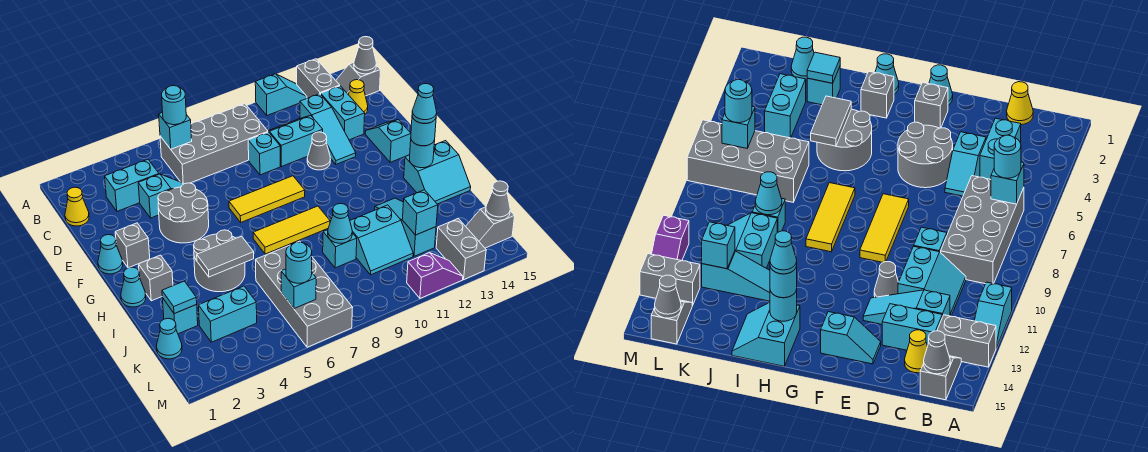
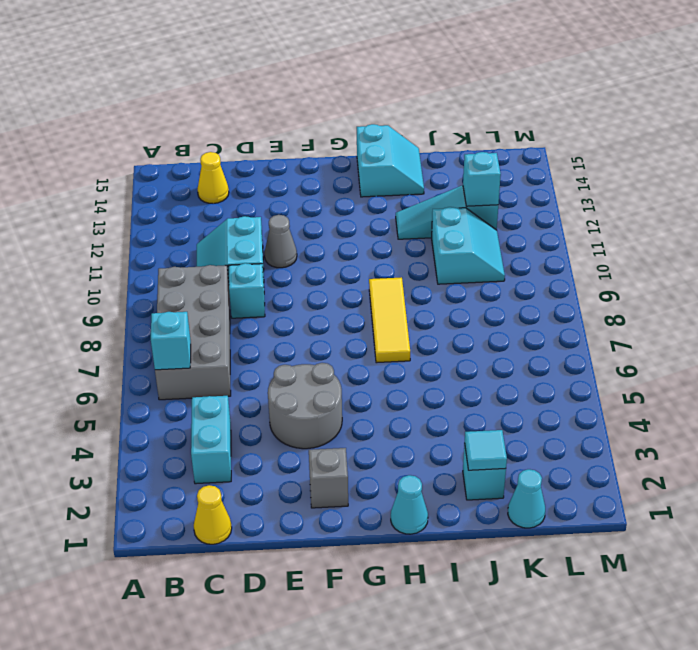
none -> cyan slope A11:A12 level 1 top 11
none -> grey brick A13:B13 level 1
none -> grey slope B14:B15 level 1 top 15
none -> cyan slope C12:E12 level 1 top C

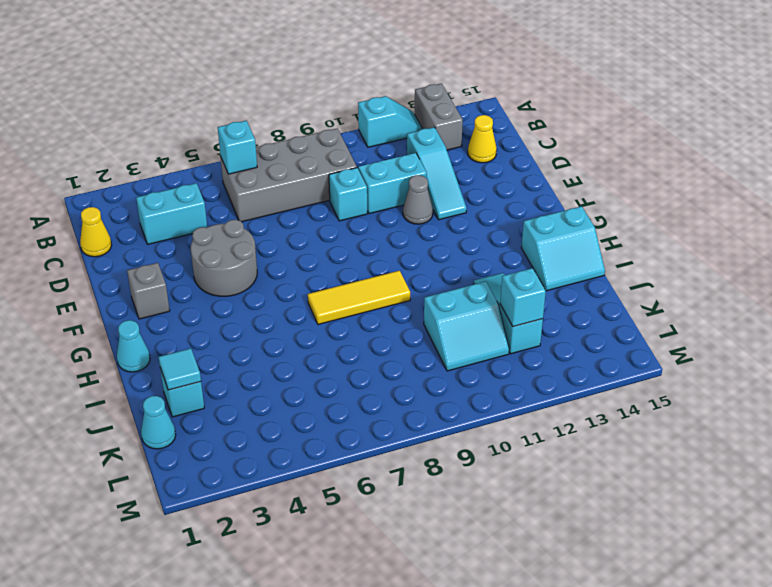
none -> grey slope B14:B15 level 1 top 15
none -> cyan brick C13:D13 level 1
none -> cyan slope D4:D5 level 1 top 4
none -> cyan slope E14:F14 level 1 top F

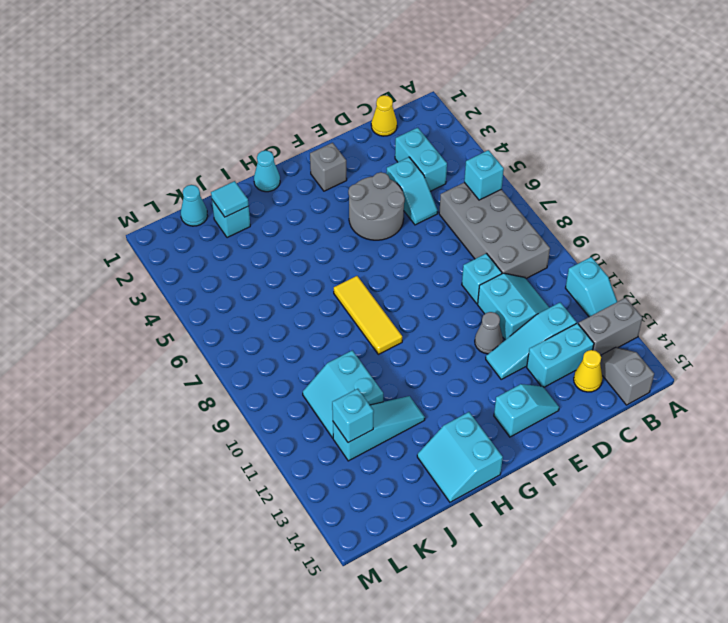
none -> cyan cone F1 level 1
none -> yellow tile F7:F9 level 1
none -> grey brick H2 level 1
none -> grey round brick H4:I5 level 1

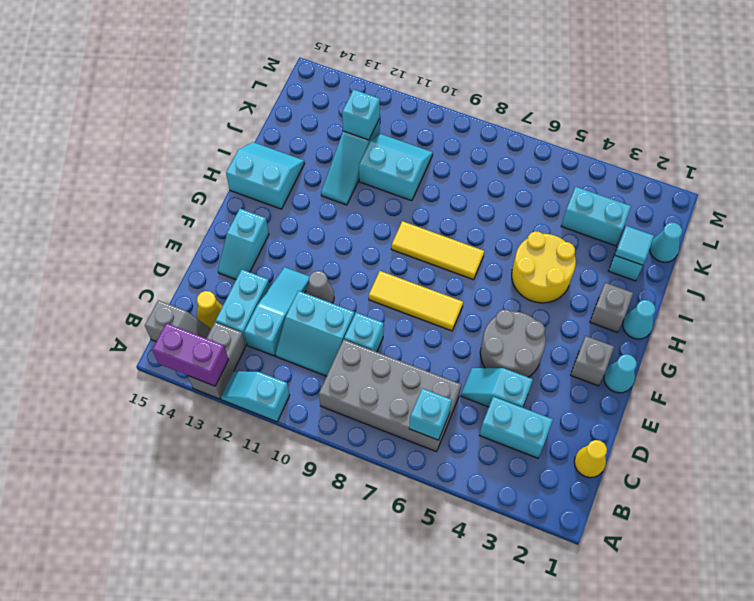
purple brick A13:A14 level 2 -> none
yellow round brick H4:I5 level 1 -> grey round brick H4:I5 level 1
none -> grey brick J6:M7 level 1
none -> cyan brick J9 level 1
none -> grey brick L13:M13 level 1
none -> grey slope L14:L15 level 1 top 15

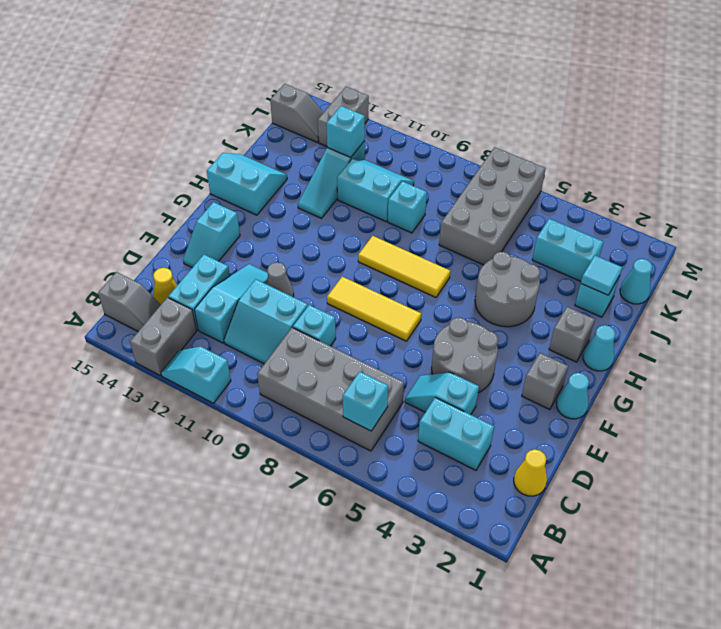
none -> purple slope M11:M12 level 1 top 11
none -> grey cone B15 level 2
none -> cyan round brick H14 level 2
none -> grey tile I4:I5 level 2

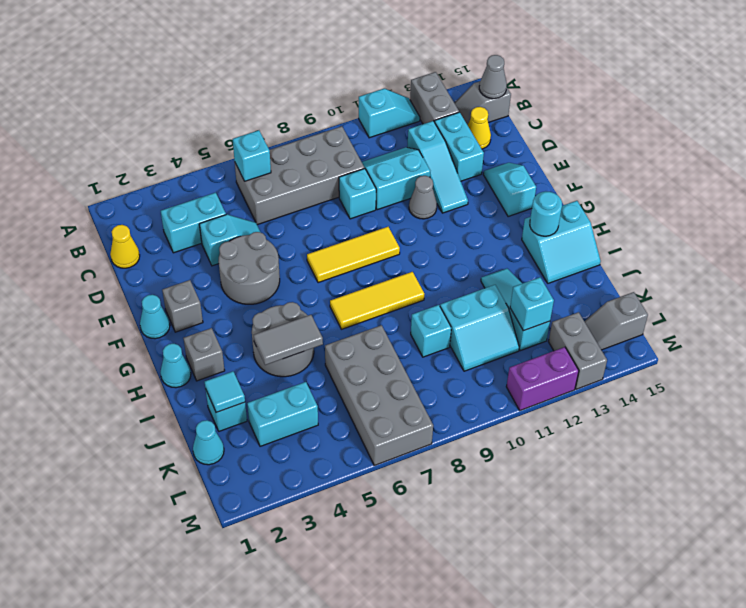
purple brick M11:M12 level 1 -> purple slope M11:M12 level 1 top 11
none -> cyan cone J9 level 2
none -> cyan brick L6 level 2
none -> grey cone L15 level 2
none -> cyan round brick B6 level 3

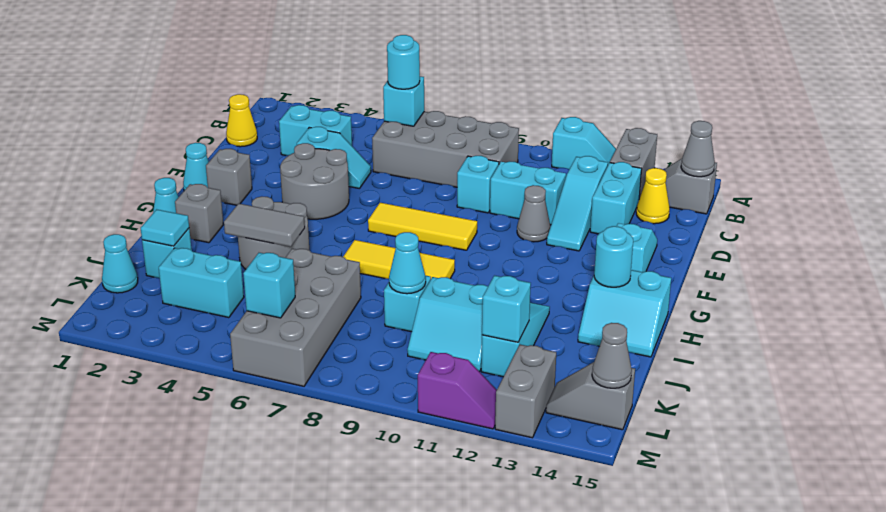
none -> cyan round brick H14 level 3
none -> cyan round brick L6 level 3
none -> cyan cone H14 level 4

